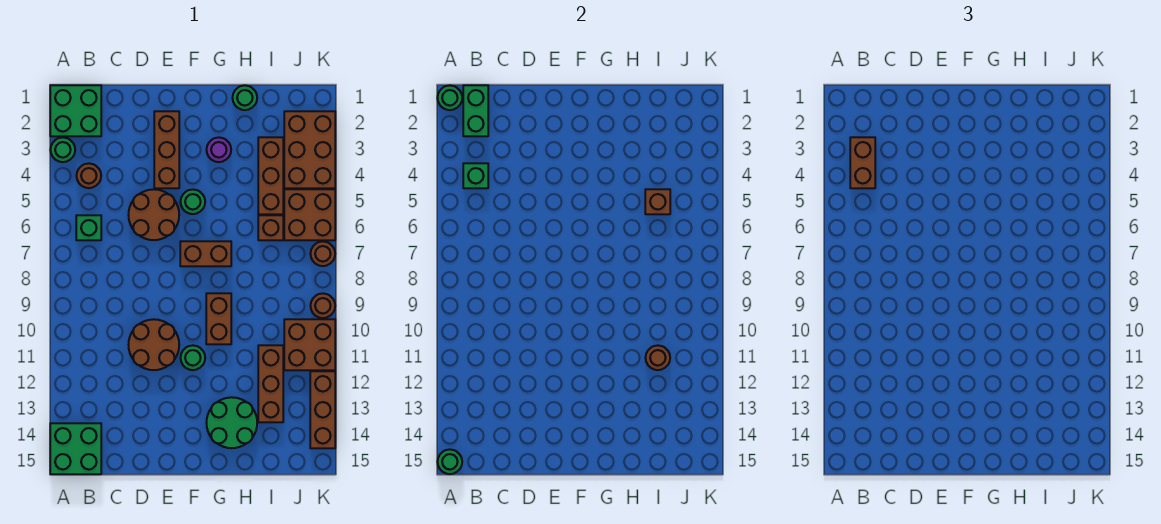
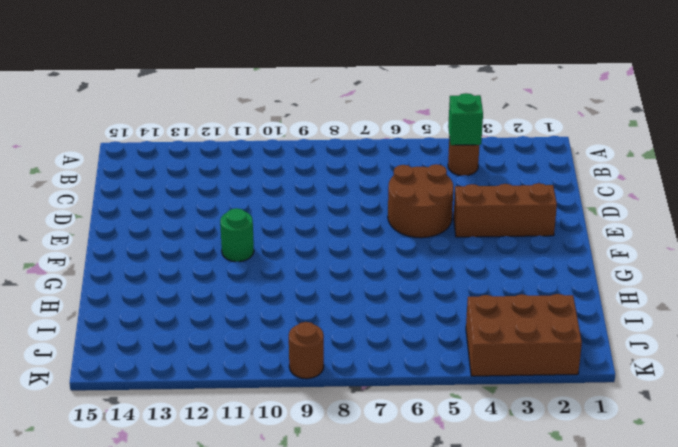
none -> green brick A1:B2 level 1
none -> green round brick A3 level 1
none -> green brick A14:B15 level 1
none -> green brick B6 level 1

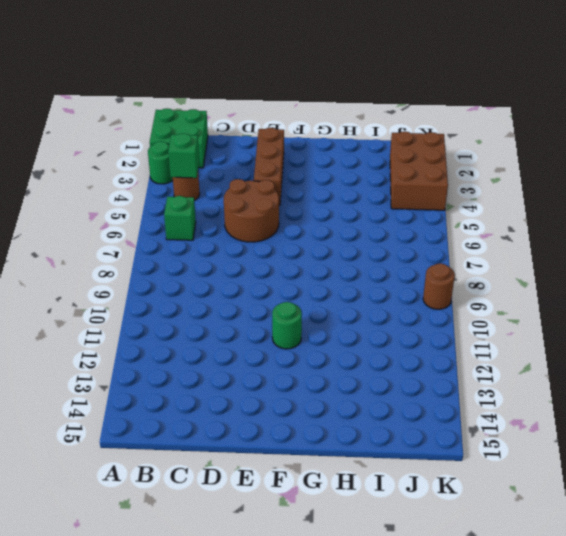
none -> green brick A14:B15 level 1
none -> brown round brick D10:E11 level 1
none -> green round brick F5 level 1
none -> brown brick F7:G7 level 1

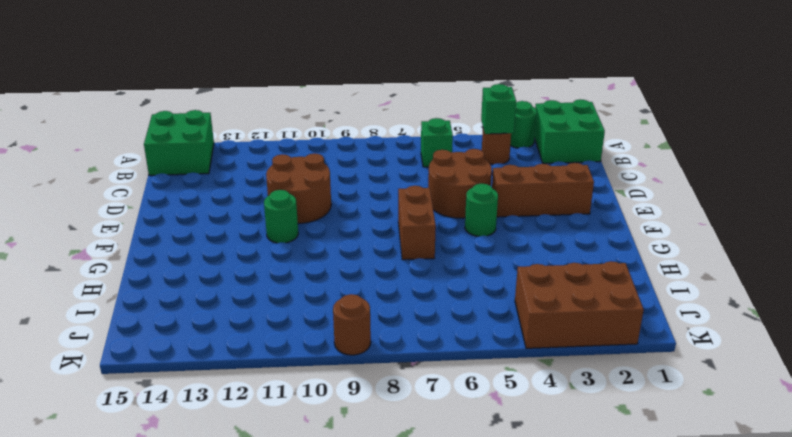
none -> purple round brick G3 level 1
none -> brown brick G9:G10 level 1
none -> green round brick G13:H14 level 1
none -> green round brick H1 level 1

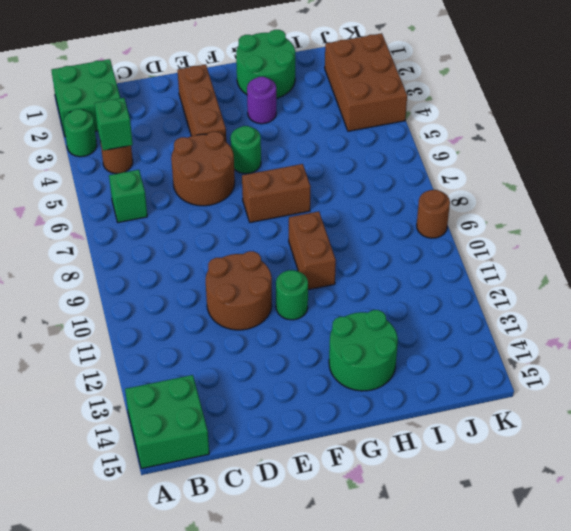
green round brick G1:H2 level 1 -> green round brick H1 level 1
none -> brown brick I3:I5 level 1
none -> brown brick I6 level 1
none -> brown brick I11:I13 level 1
none -> brown brick J5:K6 level 1

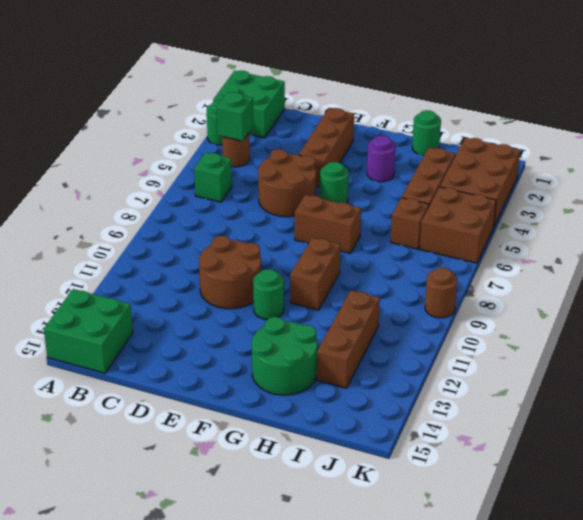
none -> brown brick J10:K11 level 1
none -> brown round brick K7 level 1
none -> brown brick K12:K14 level 1
none -> green round brick A1 level 2

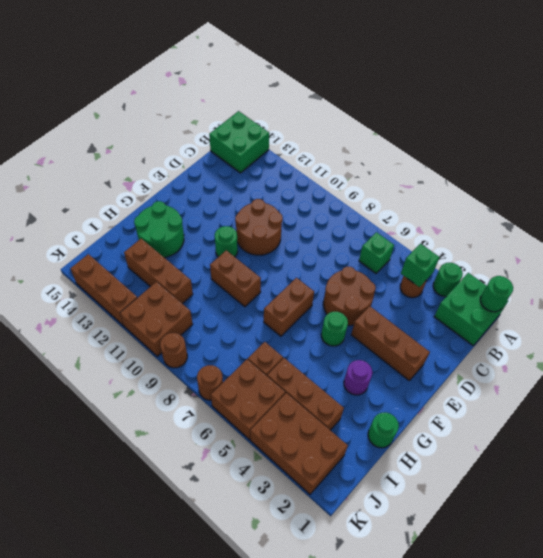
none -> green round brick A15 level 2
none -> green brick B1:B2 level 2
none -> brown brick I5 level 2
none -> brown round brick I11 level 2

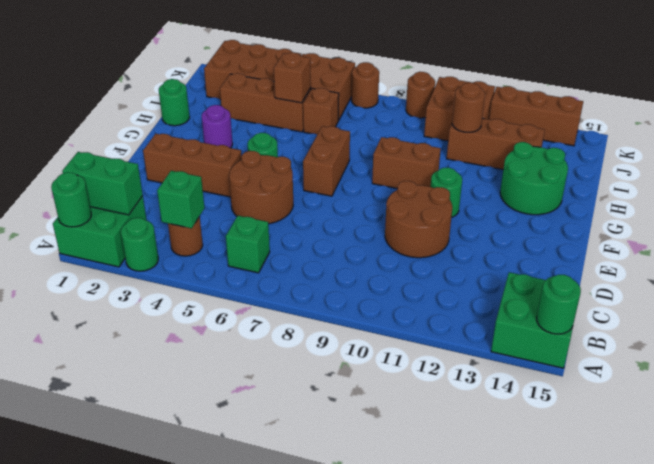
none -> brown brick B3:B4 level 3

